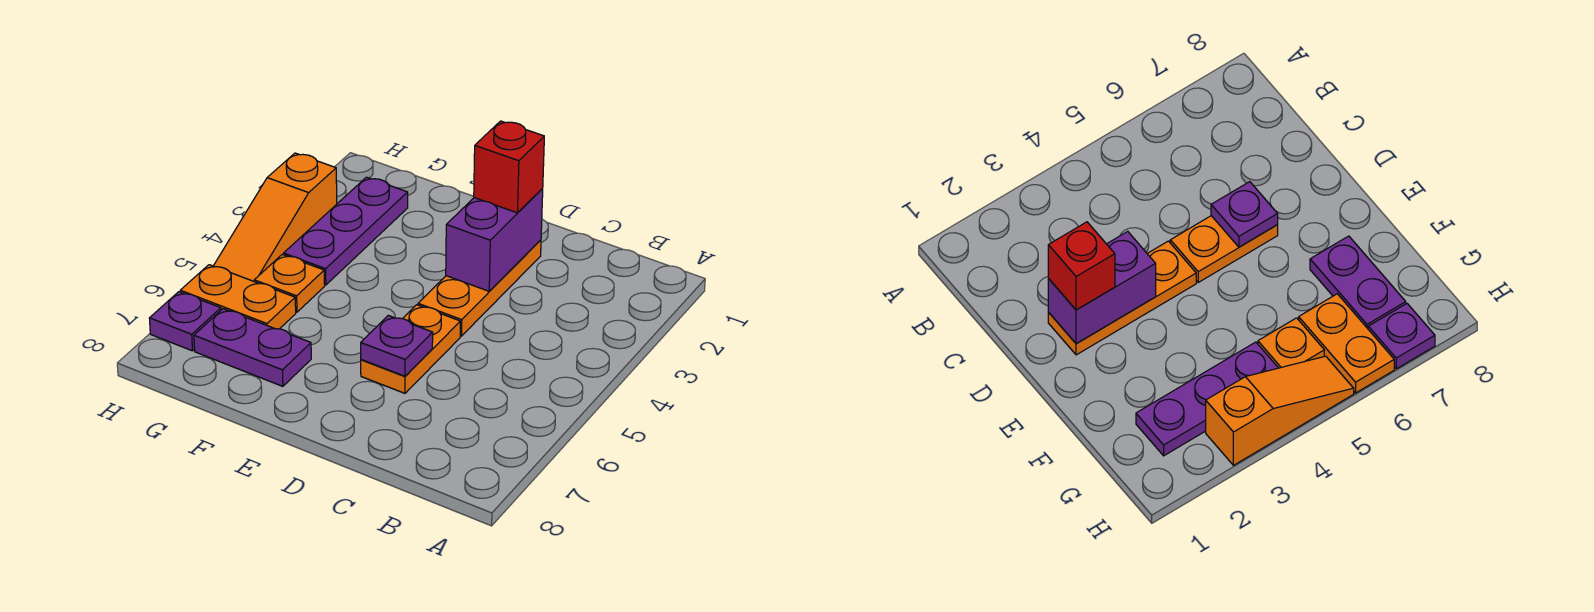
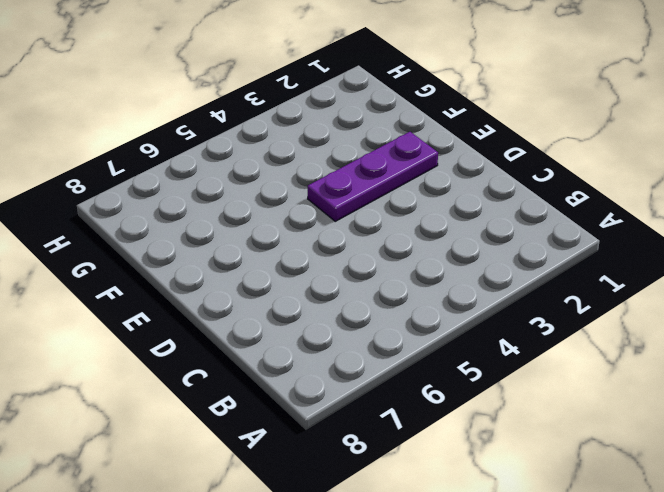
purple plate E2:E4 level 1 -> purple plate G2:G4 level 1
none -> orange plate D2:D4 level 1
none -> orange plate D5:D6 level 1

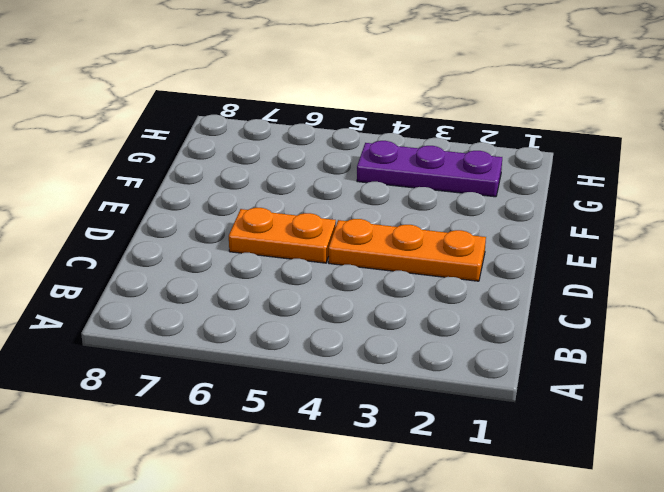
none -> purple plate F7:G7 level 1
none -> orange plate G5 level 1

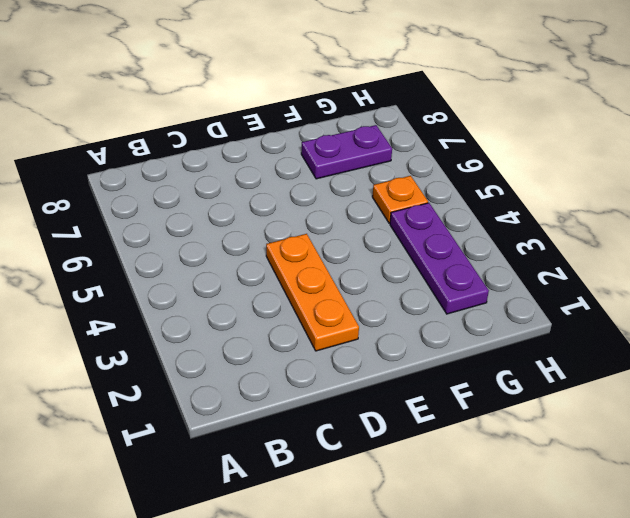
none -> orange plate D5:D6 level 1
none -> orange plate G6:H6 level 1

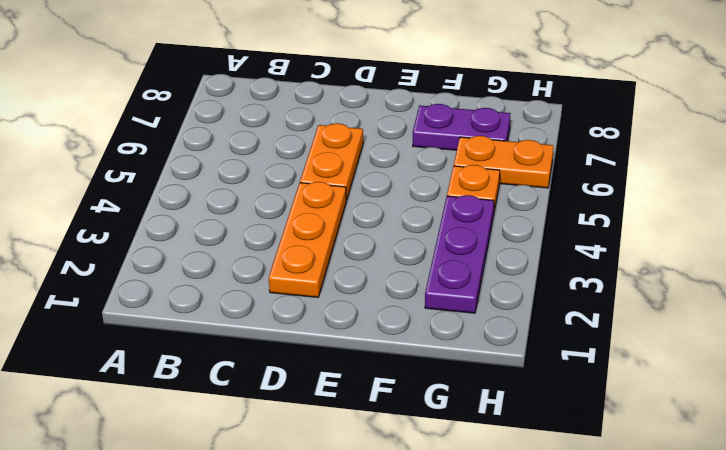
none -> orange slope H3:H5 level 1 top 3
none -> purple plate H7 level 1

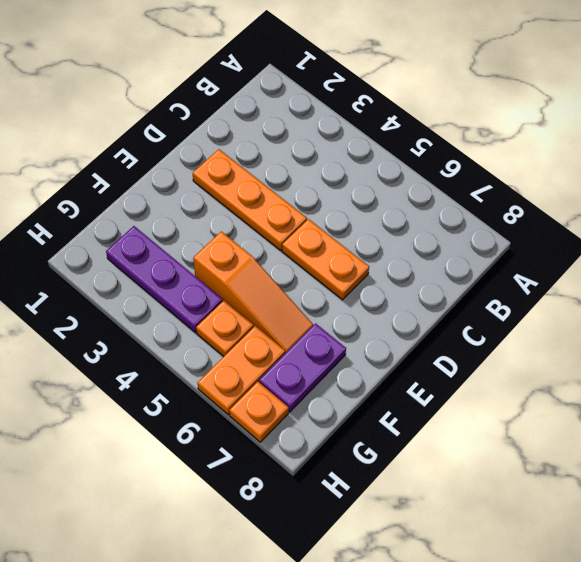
orange slope F4:F6 level 1 top 4 -> orange slope H3:H5 level 1 top 3
orange plate H7 level 1 -> purple plate H7 level 1
none -> purple brick D2:D3 level 2
none -> purple plate D6 level 2

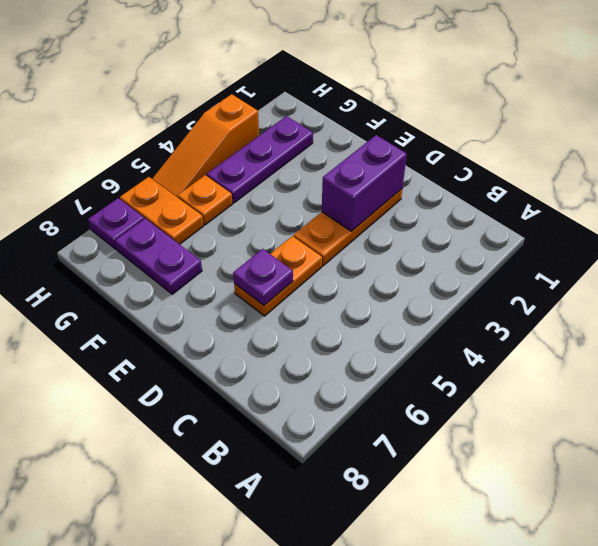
none -> red brick D2 level 3

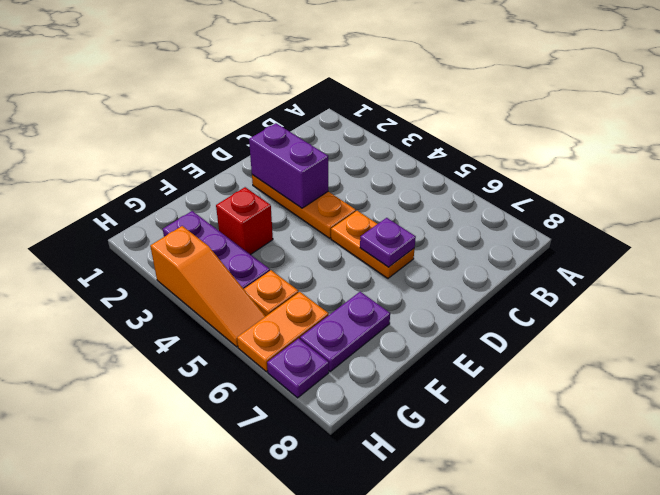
red brick F3 level 1 -> red brick D2 level 3

